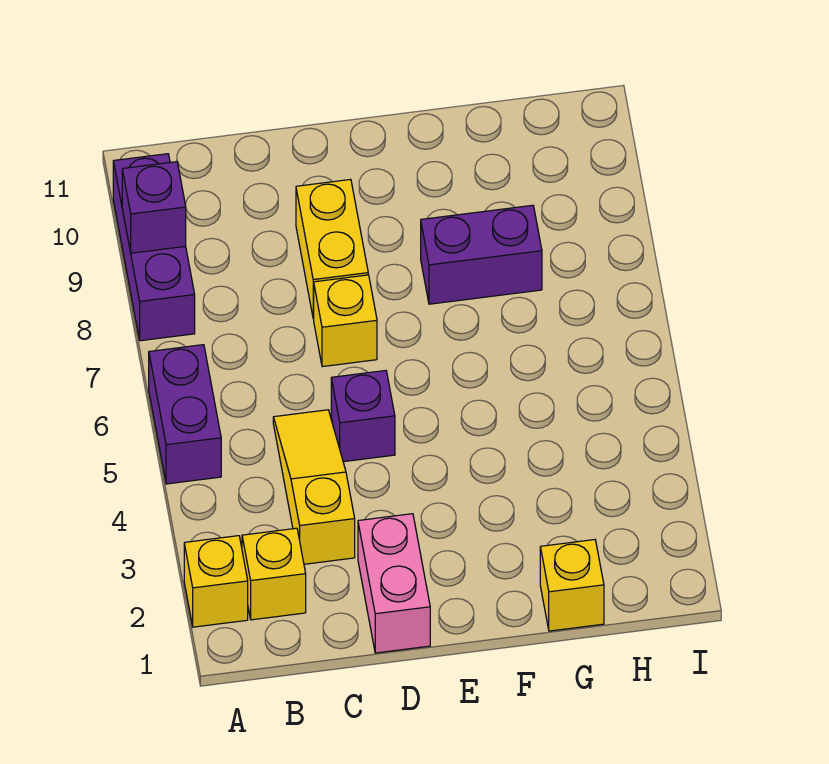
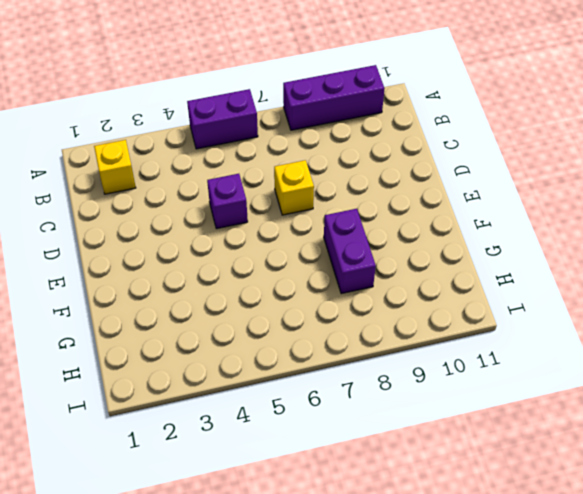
none -> yellow brick A2 level 1
none -> yellow slope C3:C5 level 1 top 3
none -> pink brick D1:D2 level 1

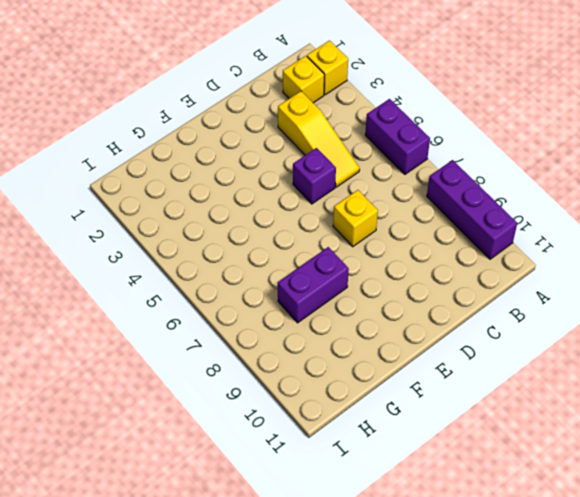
none -> pink brick D1:D2 level 1
none -> yellow brick D8:D9 level 1
none -> yellow brick G1 level 1

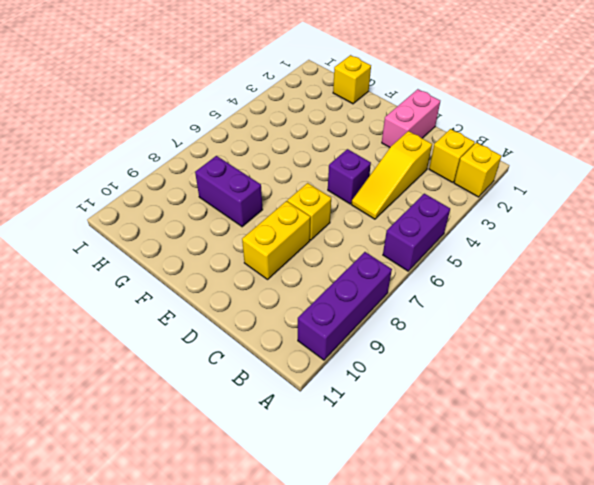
none -> purple brick A9 level 2

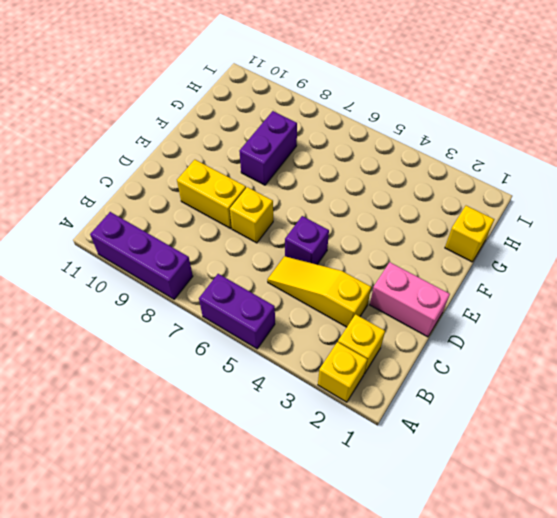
none -> purple brick A9 level 2

